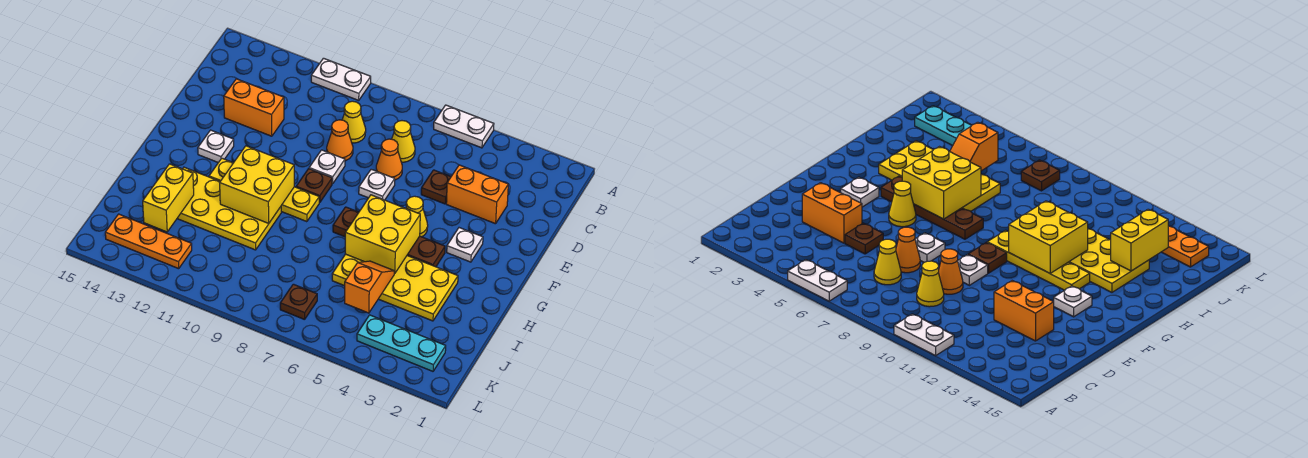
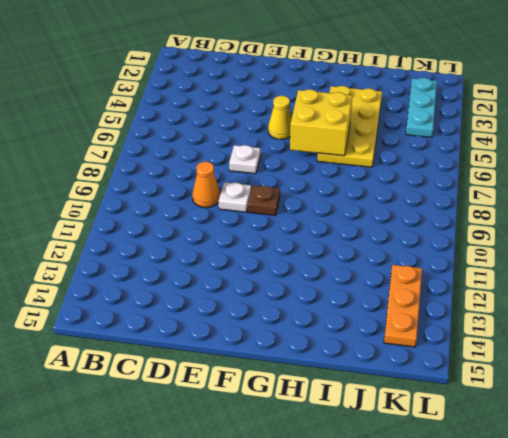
none -> white plate A5:A6 level 1
none -> white plate A10:A11 level 1
none -> yellow cone C7 level 1

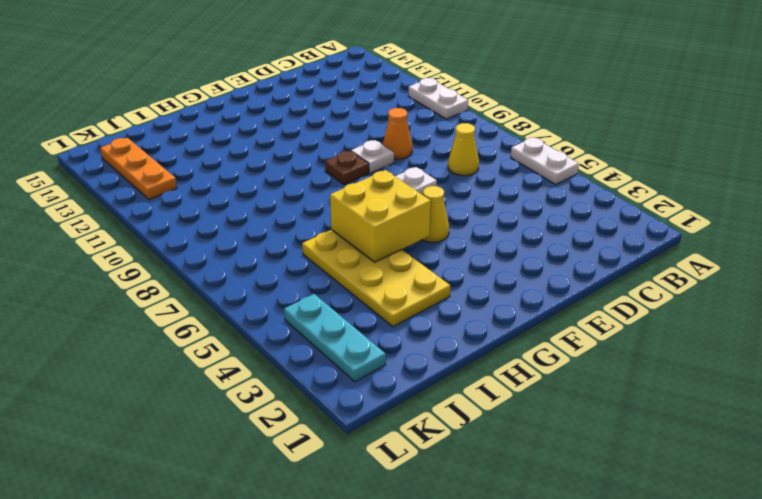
none -> yellow cone C9 level 1
none -> orange brick D3:D4 level 1
none -> brown plate D5 level 1

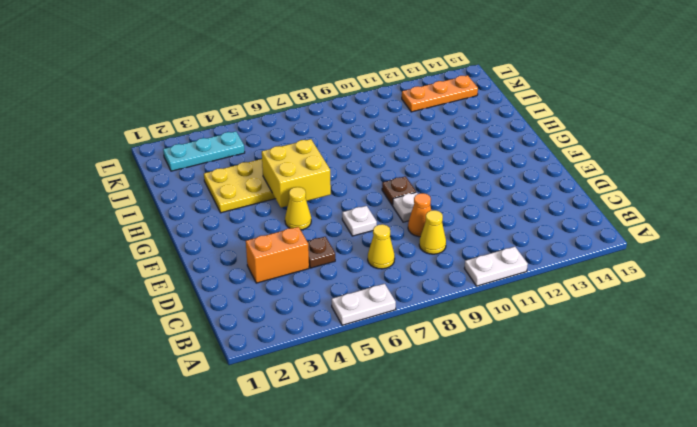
none -> orange cone D7 level 1
none -> orange brick D12:D13 level 1
none -> white plate F3 level 1

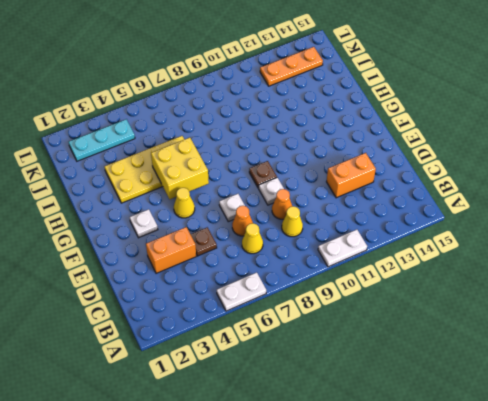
none -> white plate F13 level 1
none -> brown plate G4:G7 level 1
none -> yellow plate G9:G12 level 1

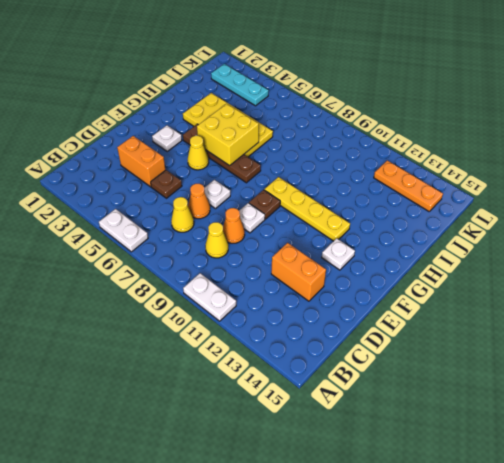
none -> yellow plate H10:I13 level 1
none -> brown plate K7 level 1
none -> yellow brick G10:H11 level 2

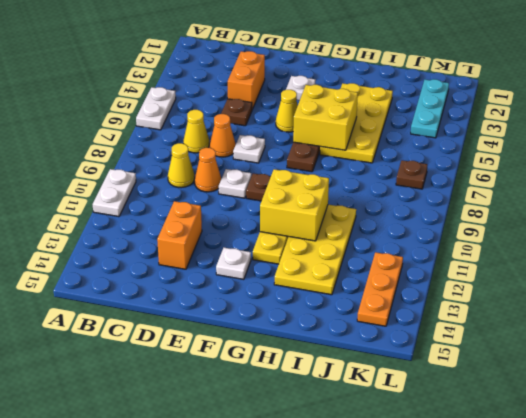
none -> orange slope I5:J5 level 2 top J
none -> yellow brick I13:J13 level 2

